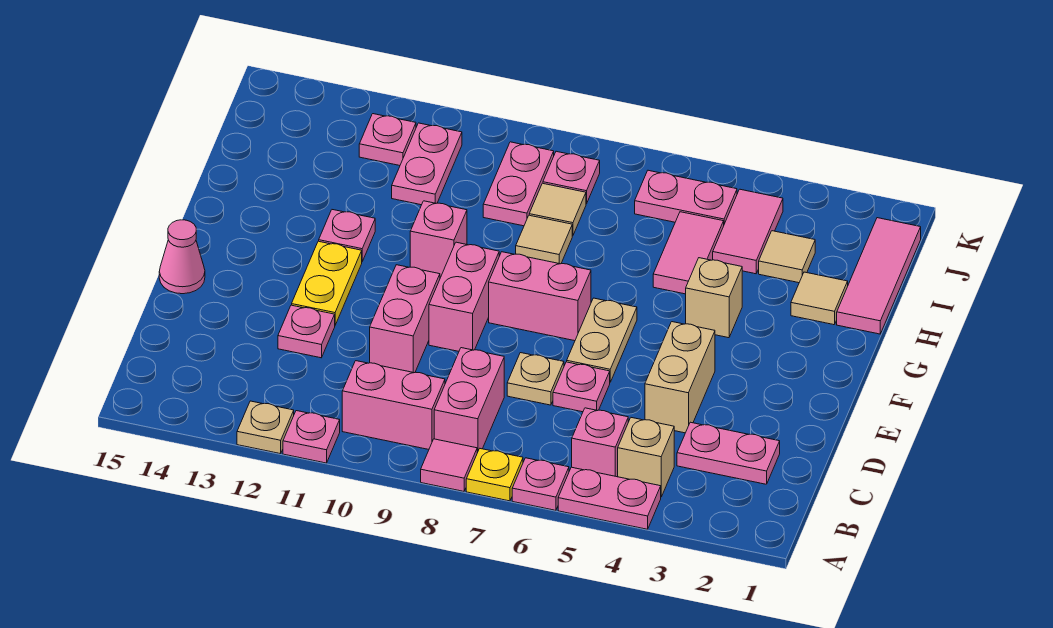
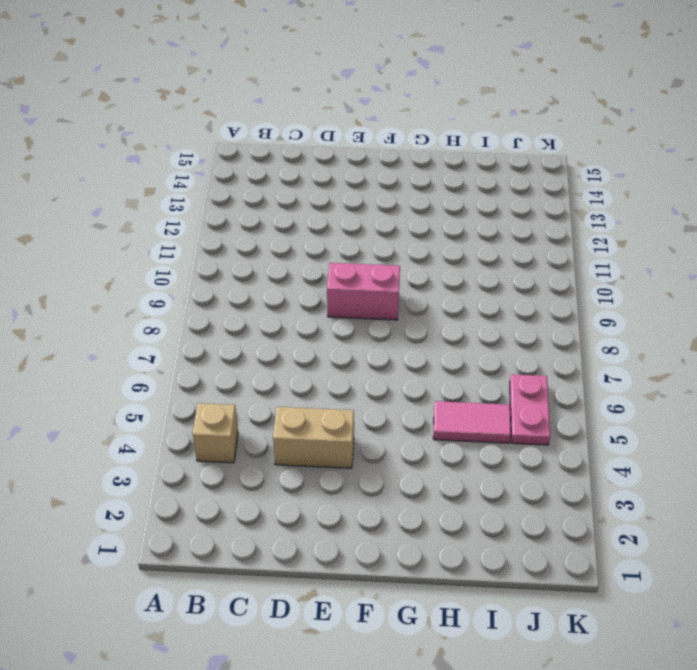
none -> pink plate A4:A5 level 1
none -> pink plate A6 level 1
none -> yellow plate A7 level 1
none -> pink tile A8 level 1

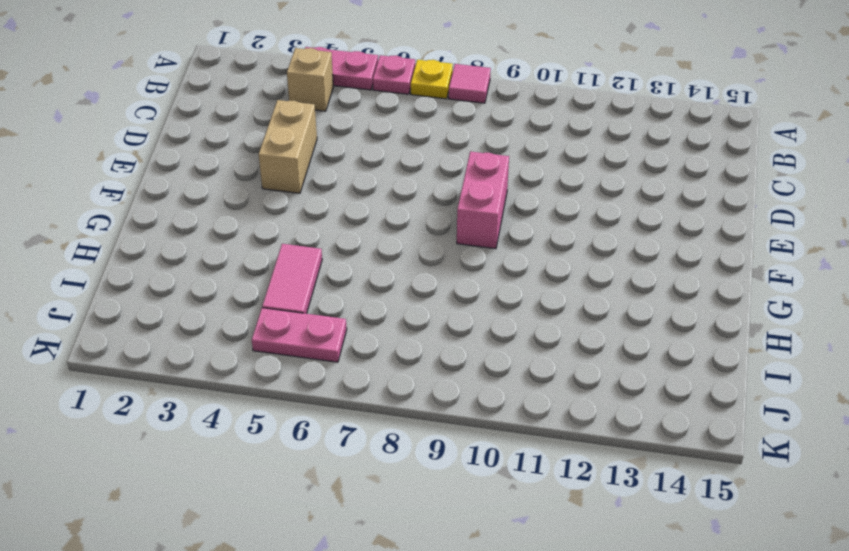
none -> pink plate A11 level 1
none -> tan plate A12 level 1
none -> pink brick B5 level 1
none -> pink brick B8:C8 level 1

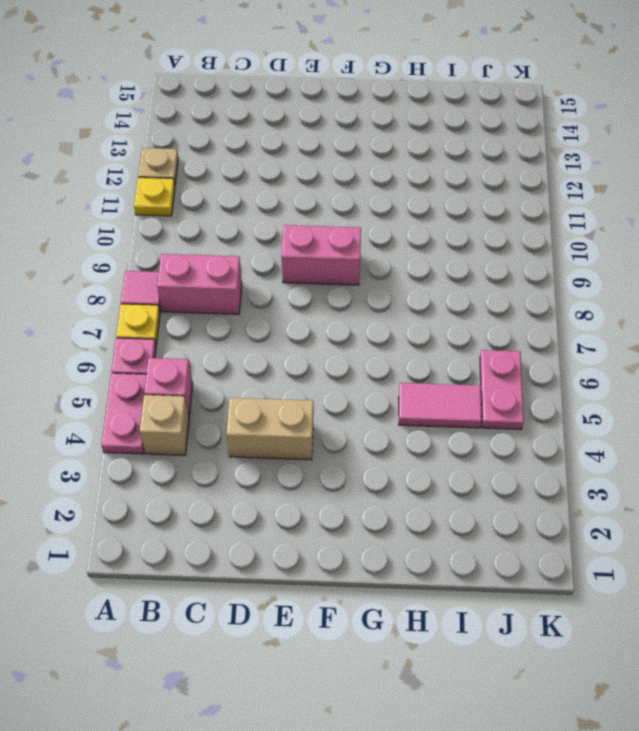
yellow plate A11 level 1 -> pink plate A11 level 1
none -> pink brick B9:B10 level 1
none -> pink plate C2:C3 level 1
none -> pink plate D6 level 1
none -> tan plate D7 level 1

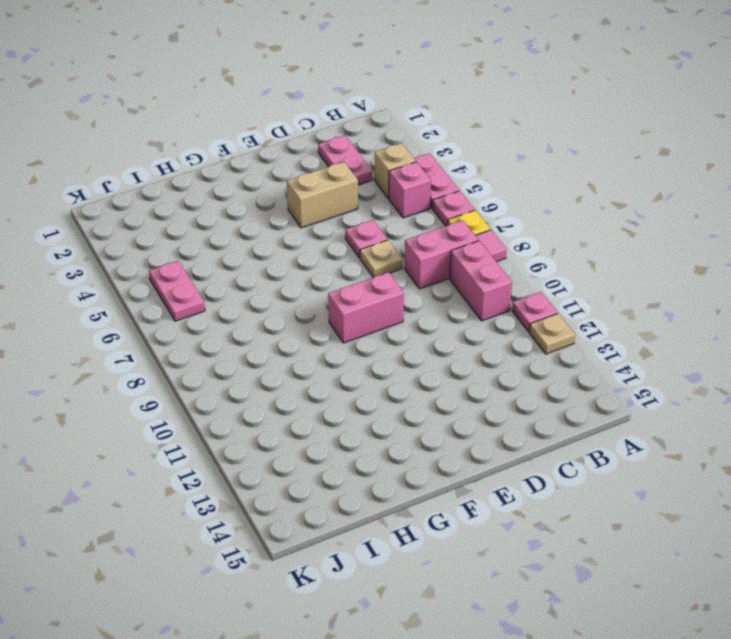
none -> pink brick D10:E10 level 1
none -> pink plate D12 level 1
none -> tan plate E6:F6 level 1
none -> yellow plate E12:F12 level 1

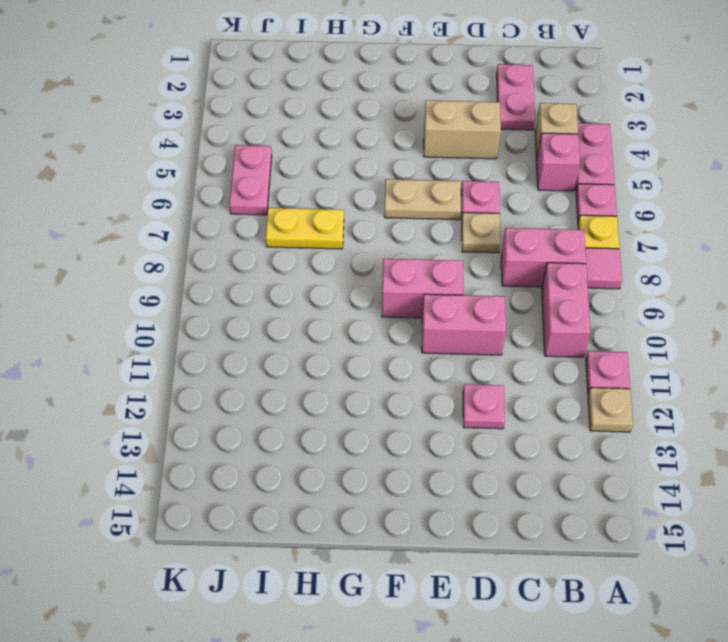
yellow plate H7:I7 level 1 -> yellow plate E12:F12 level 1
none -> pink cone E15 level 1
none -> pink brick F7:F8 level 1
none -> tan brick G4 level 1
none -> pink brick G10 level 1

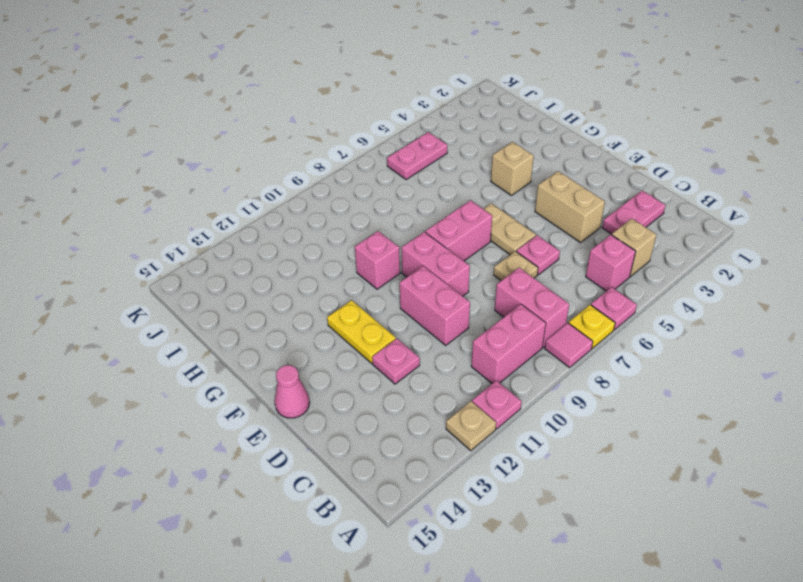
none -> pink plate A4:A5 level 1
none -> pink plate G12 level 1
none -> pink tile H1:J1 level 1
none -> tan tile H2 level 1

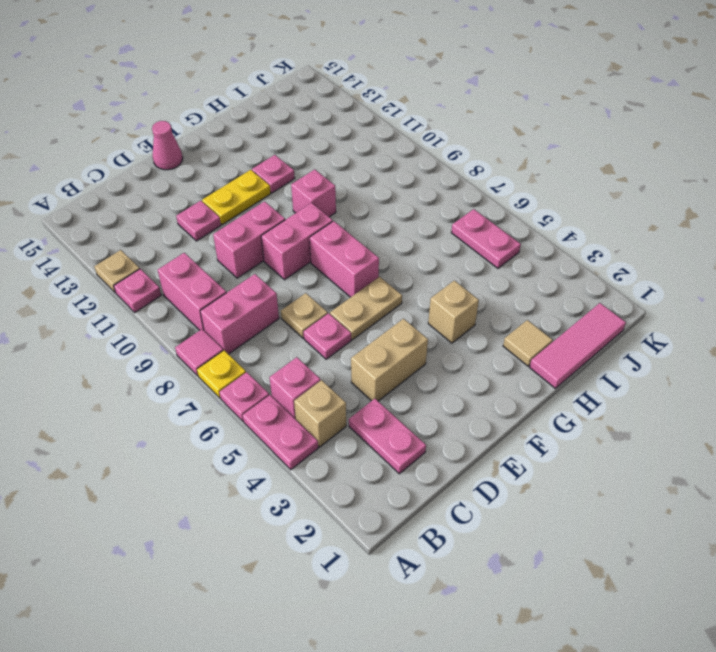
none -> pink tile H5:I5 level 1
none -> tan tile H8 level 1
none -> tan tile I3 level 1
none -> pink tile I4:J4 level 1

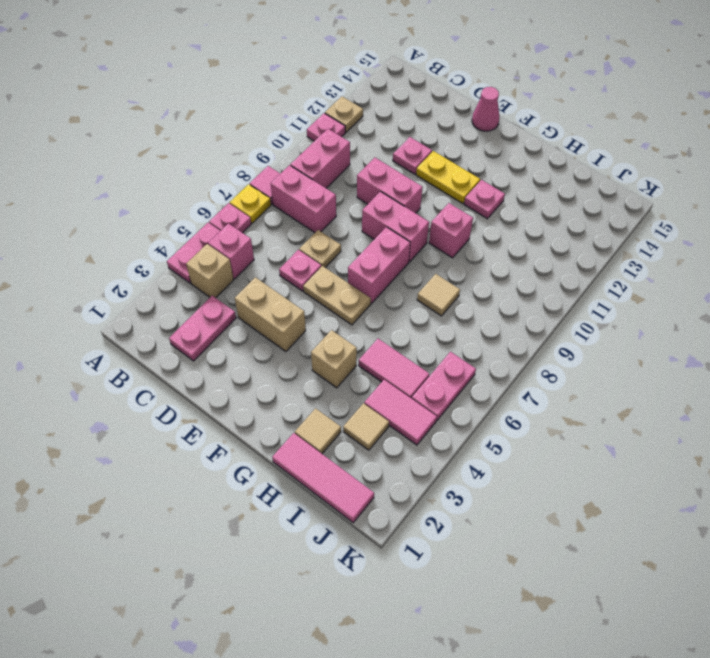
none -> tan tile I8 level 1
none -> pink plate I9:J9 level 1
none -> pink plate I11:J11 level 1
none -> pink plate J8 level 1

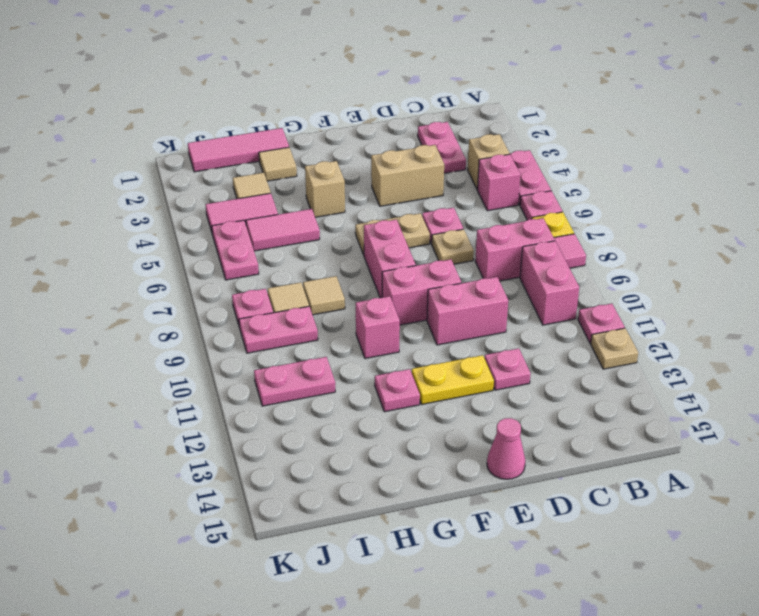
none -> pink plate J12 level 1

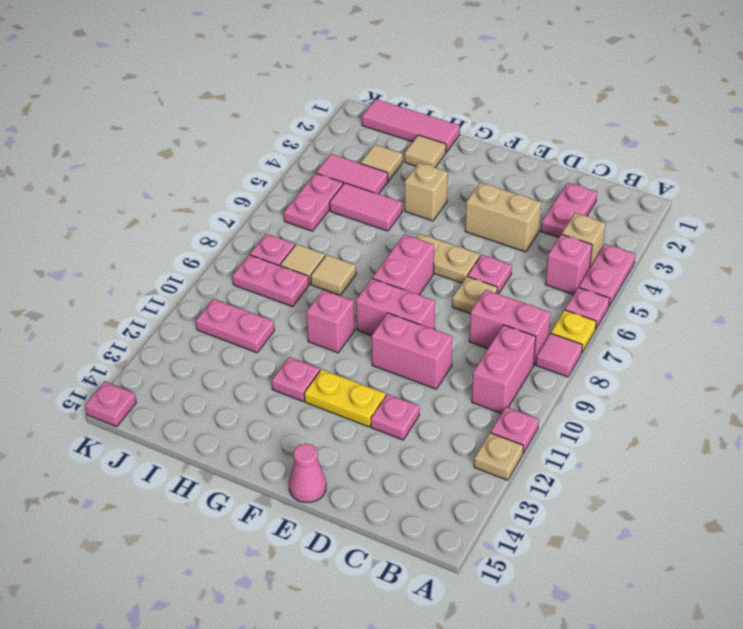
pink plate K15 level 1 -> pink plate J12 level 1

